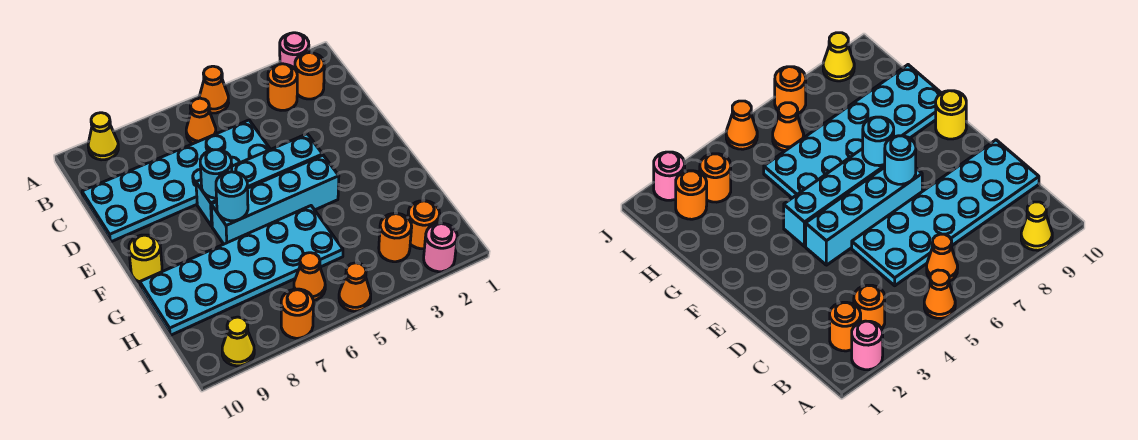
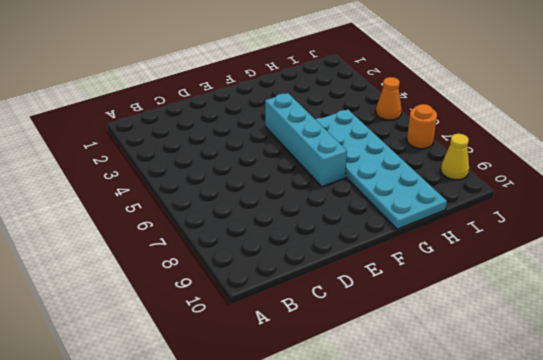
none -> pink round brick A2 level 1
none -> orange cone A5 level 1
none -> yellow cone A9 level 1

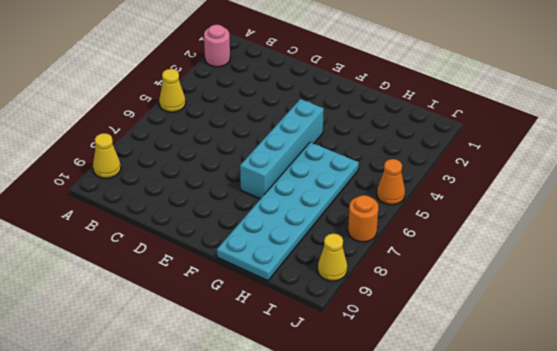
yellow cone A5 level 1 -> orange cone A5 level 1
none -> orange round brick B2 level 1
none -> orange round brick B3 level 1
none -> orange cone B6 level 1

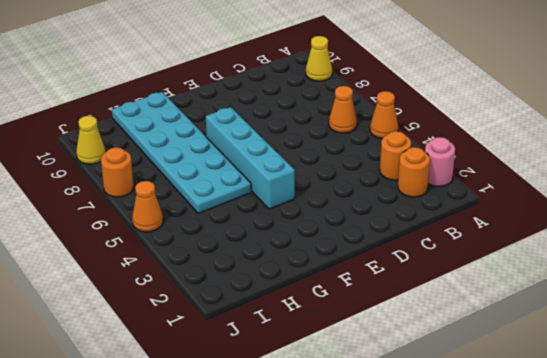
none -> cyan plate C5:D10 level 1
none -> cyan brick E4:E7 level 1
none -> yellow round brick F10 level 1

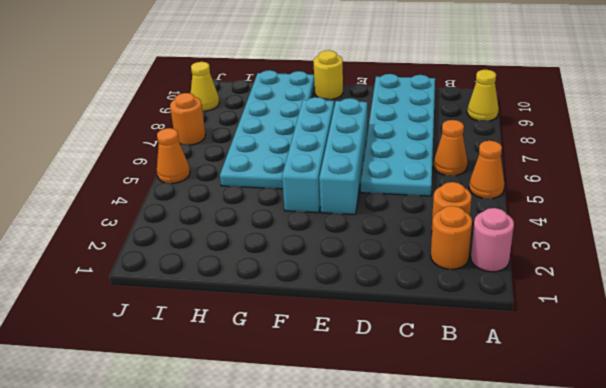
none -> orange round brick I2 level 1
none -> orange round brick I3 level 1
none -> orange cone I6 level 1

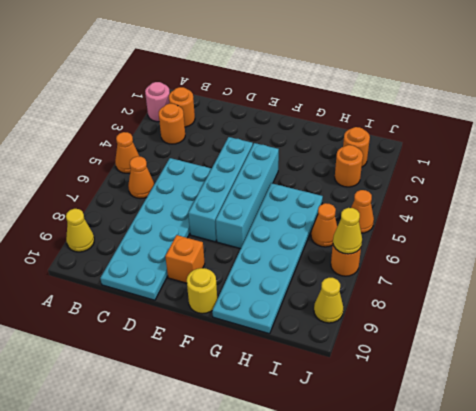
orange brick E9 level 1 -> none
yellow cone J7 level 2 -> none
none -> pink round brick J2 level 1
none -> cyan round brick E7 level 2
none -> cyan round brick F7 level 2

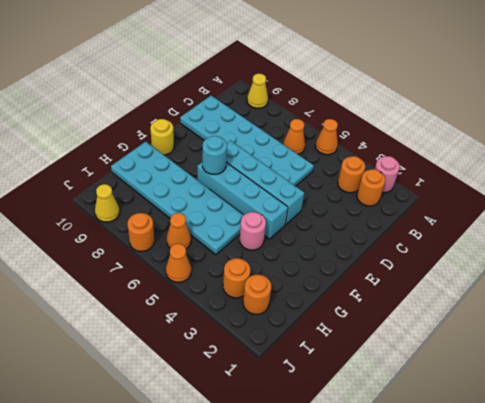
pink round brick G4 level 1 -> pink round brick J2 level 1
none -> cyan round brick E7 level 2

